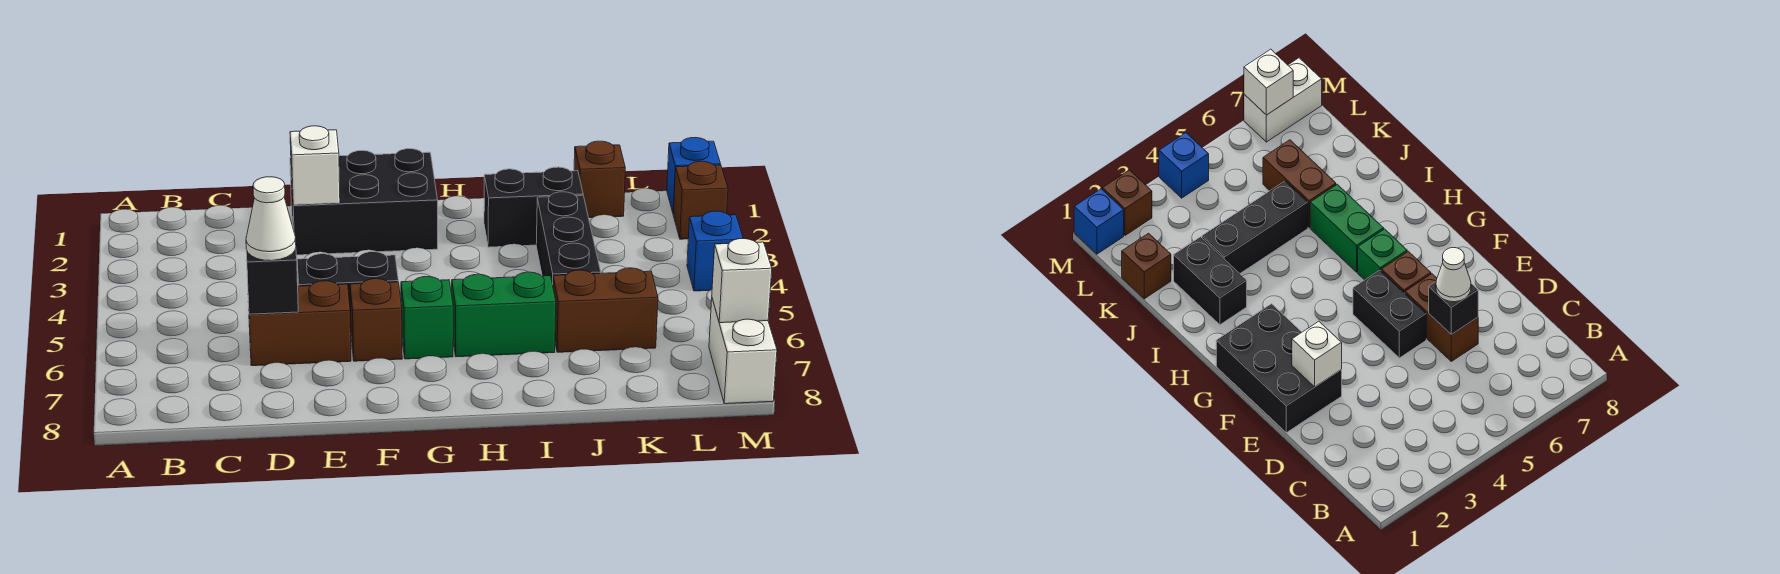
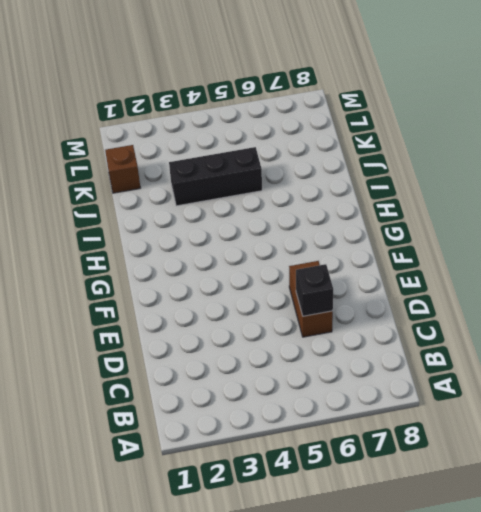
none -> black brick E1:G2 level 1
none -> black brick E5:F5 level 1
none -> brown brick F6 level 1

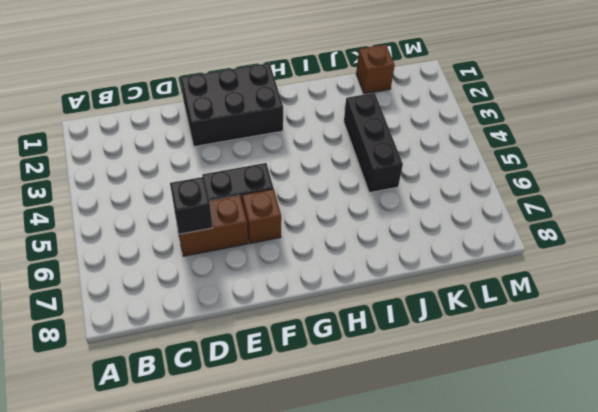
none -> green brick G6 level 1
none -> green brick H6:I6 level 1
none -> black brick I2:J2 level 1

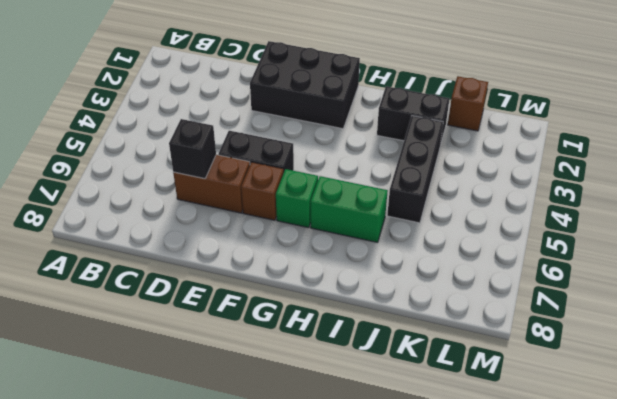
none -> brown brick J6:K6 level 1
none -> blue brick M1 level 1
none -> brown brick M2 level 1

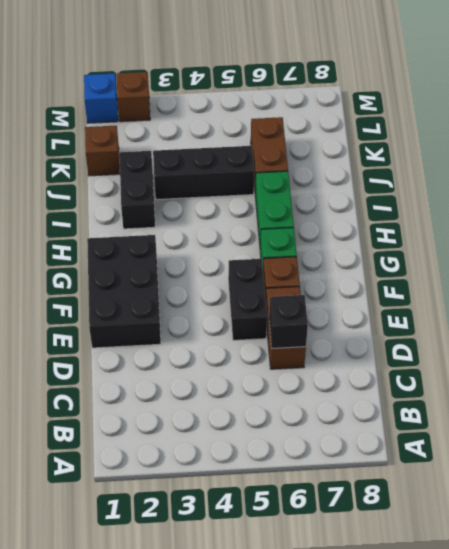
none -> blue brick M4 level 1
none -> white brick M7:M8 level 1
none -> white brick E2 level 2

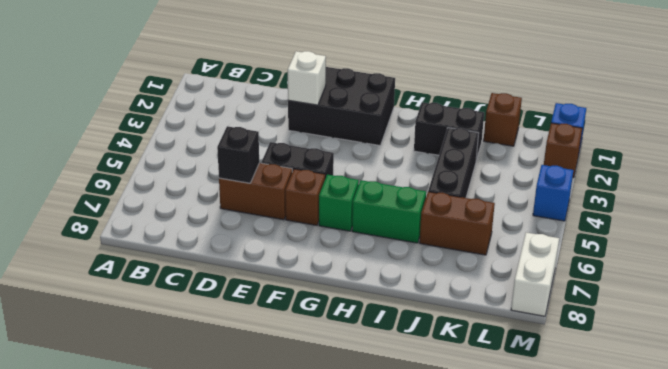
none -> white brick M7 level 2
none -> white cone D6 level 3

